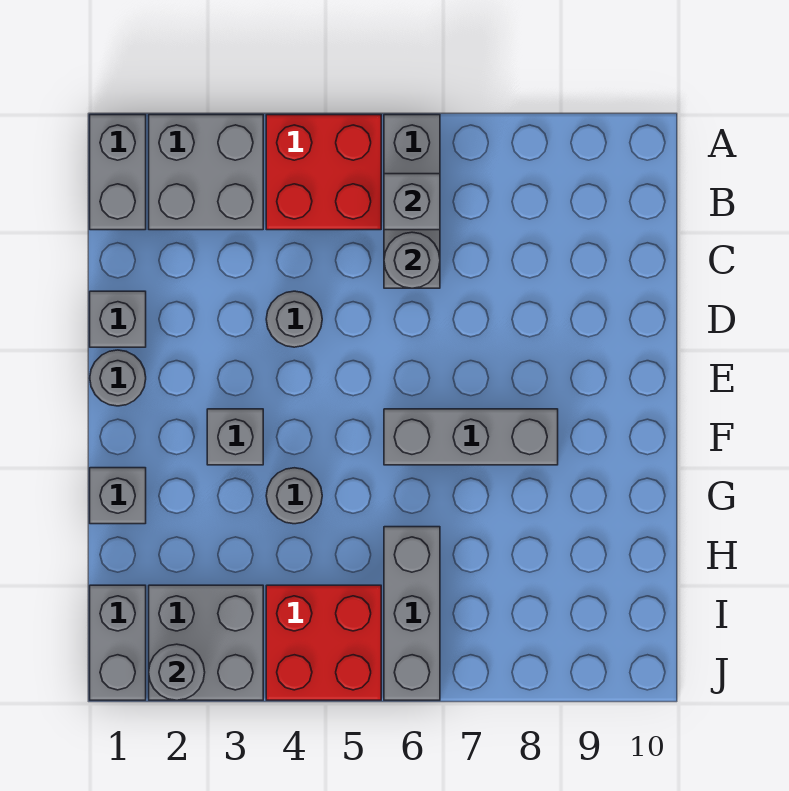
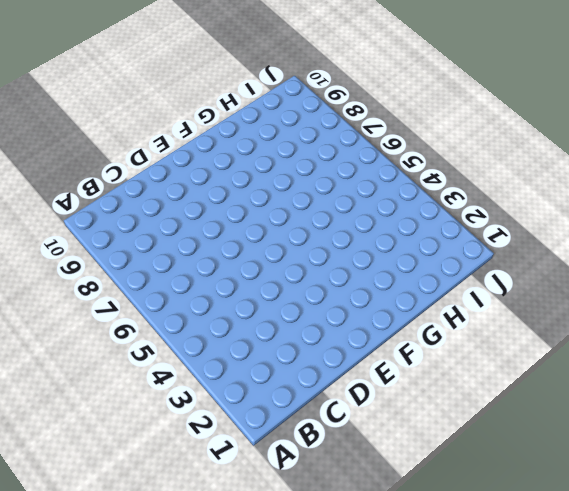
none -> grey brick A1:B1 level 1
none -> grey brick A2:B3 level 1
none -> red brick A4:B5 level 1

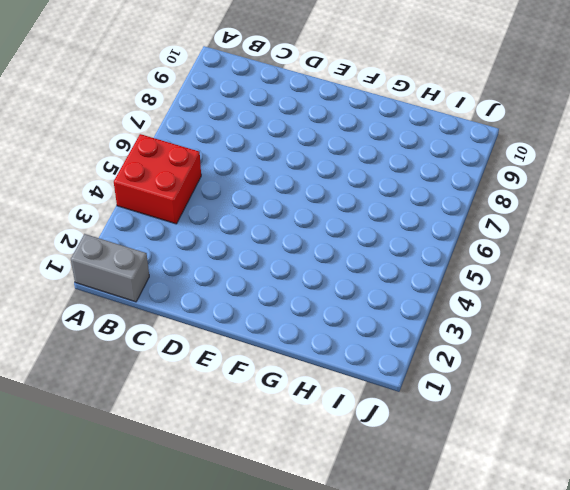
none -> grey brick A2:B3 level 1
none -> grey brick A6:C6 level 1
none -> grey brick D1 level 1

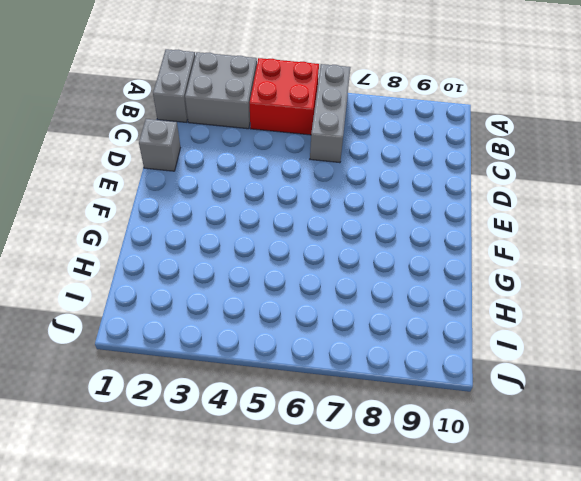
none -> grey round brick D4 level 1
none -> grey round brick E1 level 1
none -> grey brick F3 level 1

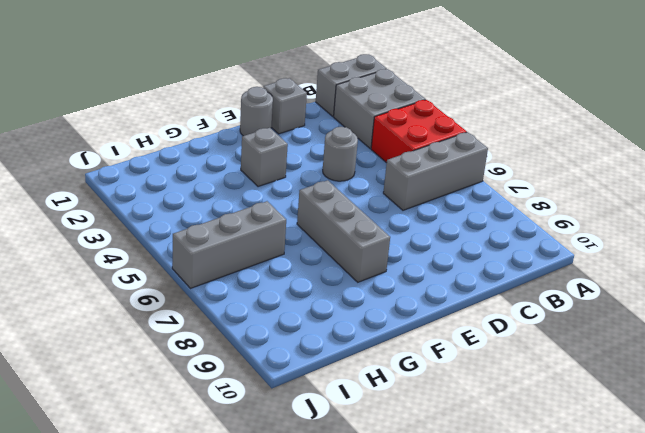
none -> grey brick G1 level 1
none -> grey round brick G4 level 1
none -> grey brick I1:J1 level 1

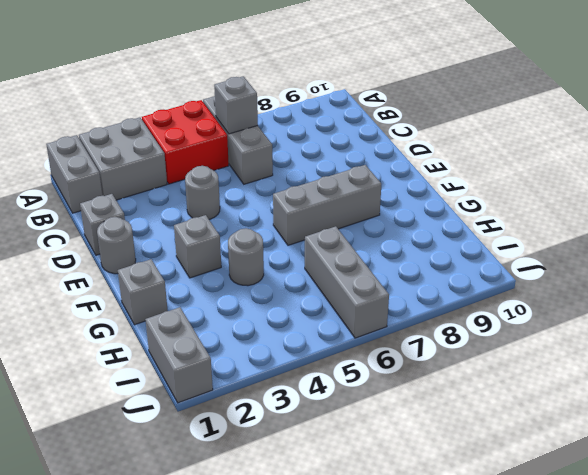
none -> grey brick I2:J3 level 1
none -> red brick I4:J5 level 1
none -> grey round brick C6 level 2

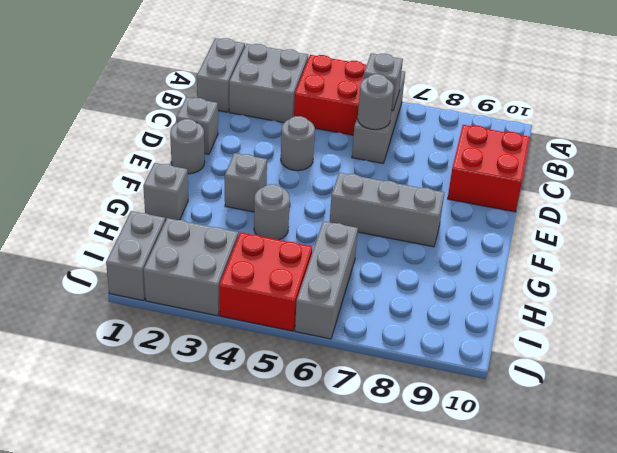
red brick C9:D10 level 1 -> none
none -> grey round brick J2 level 2

